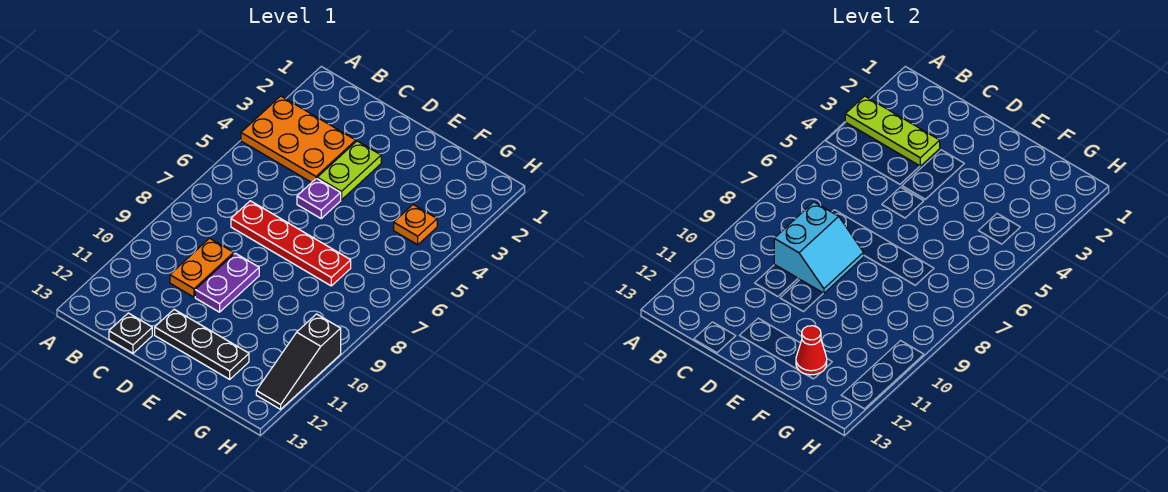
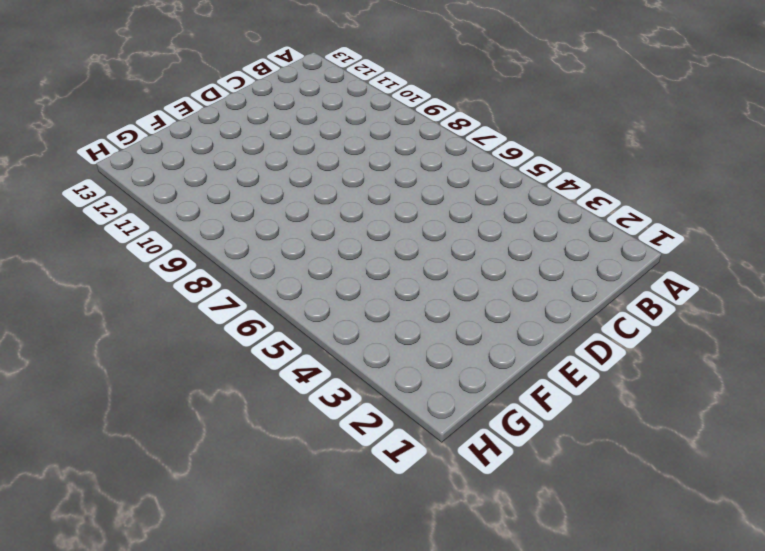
none -> orange plate A3:C4 level 1
none -> red plate C7:F7 level 1
none -> orange plate C9:C10 level 1

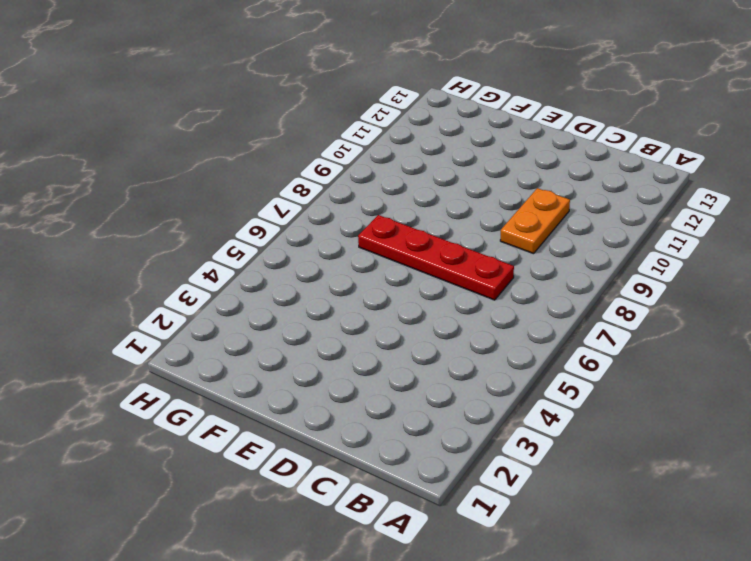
none -> orange plate A3:C4 level 1
none -> black plate C13 level 1
none -> lime plate D3:D4 level 1

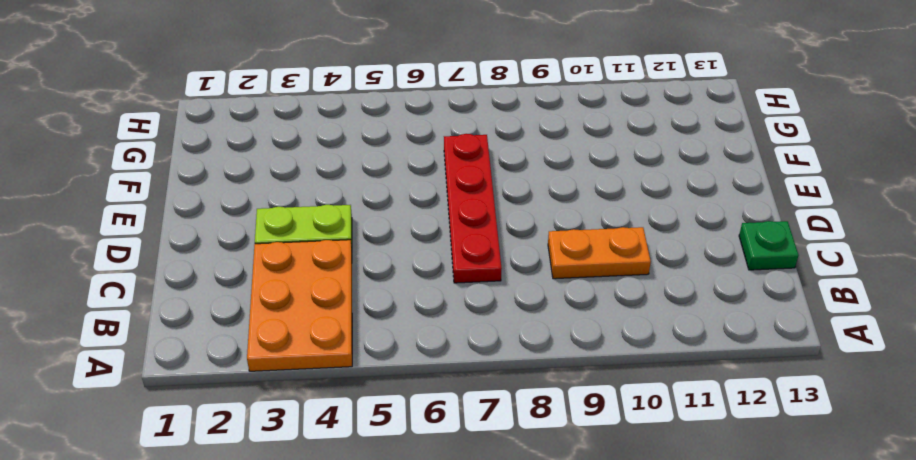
green plate C13 level 1 -> black plate C13 level 1
none -> purple plate D5 level 1
none -> purple plate D9:D10 level 1
none -> black plate D12:F12 level 1

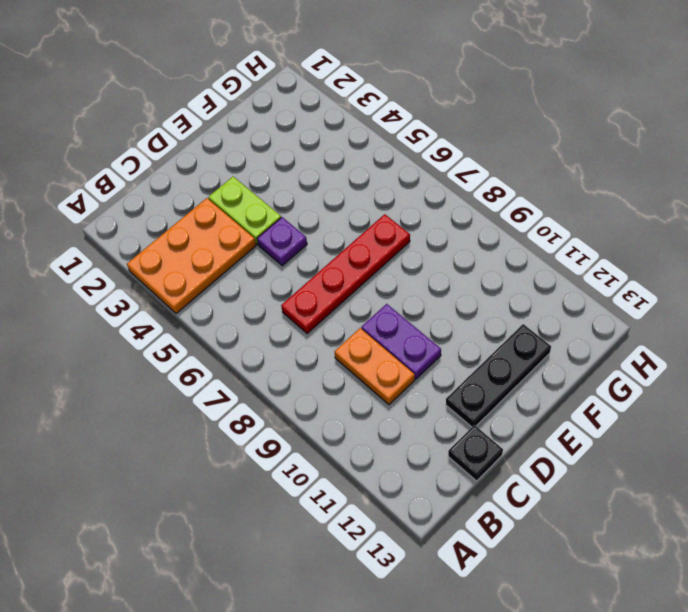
none -> orange plate G4 level 1
none -> black slope H10:H12 level 1 top 10
none -> lime plate A3:C3 level 2

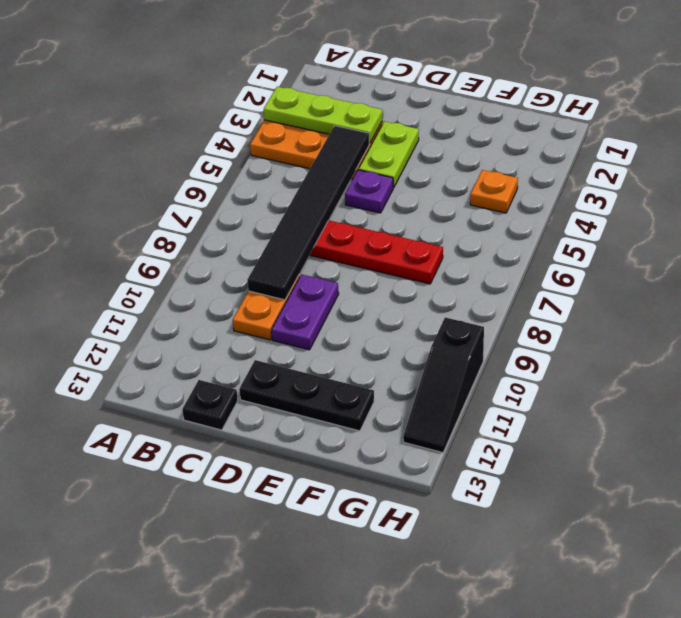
black tile C4:C9 level 2 -> cyan slope C8:D9 level 2 top C
none -> red cone F12 level 2

